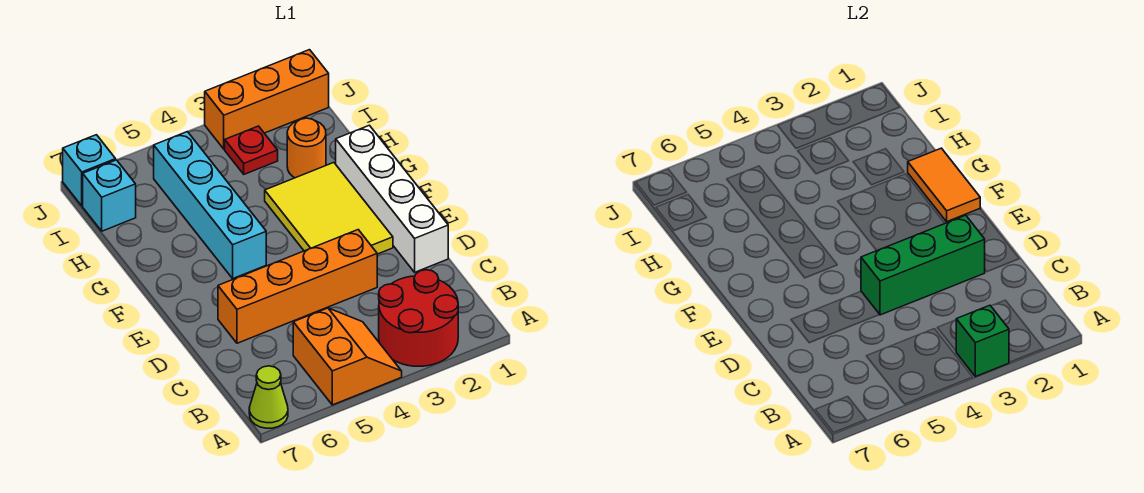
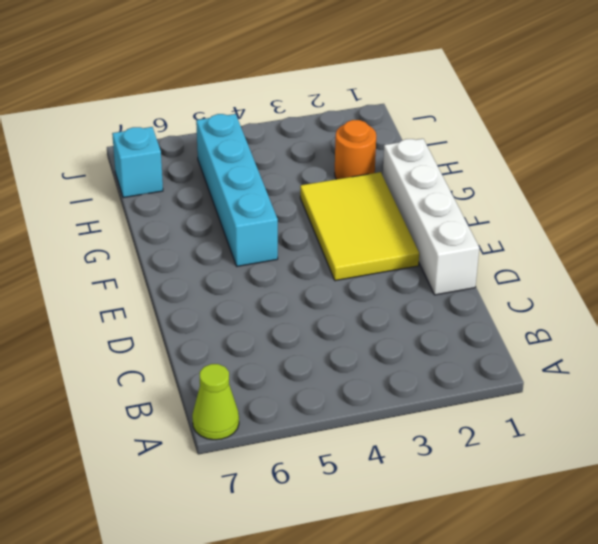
none -> red round brick A2:B3 level 1
none -> orange slope A4:B5 level 1 top 5
none -> orange brick D3:D6 level 1

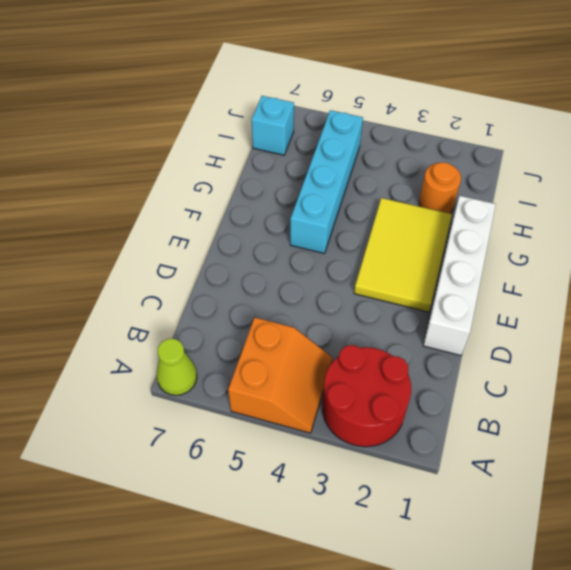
none -> orange brick D3:D6 level 1
none -> red plate I3 level 1
none -> orange brick J1:J3 level 1

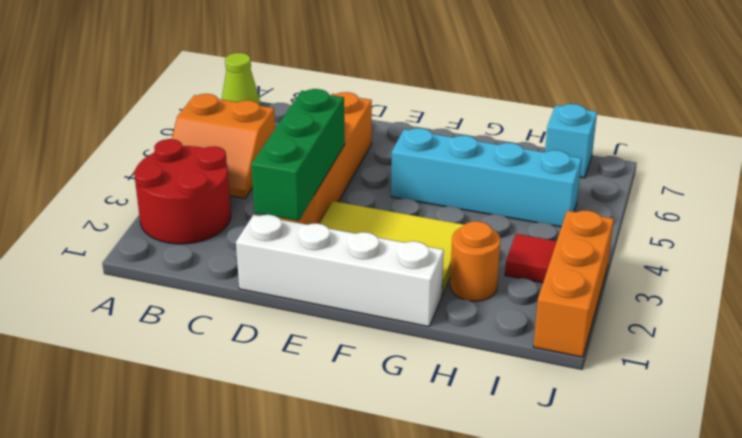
red tile I3 level 1 -> red plate I3 level 1
none -> cyan brick J7 level 1
none -> green brick A3 level 2
none -> orange tile F1:G1 level 2

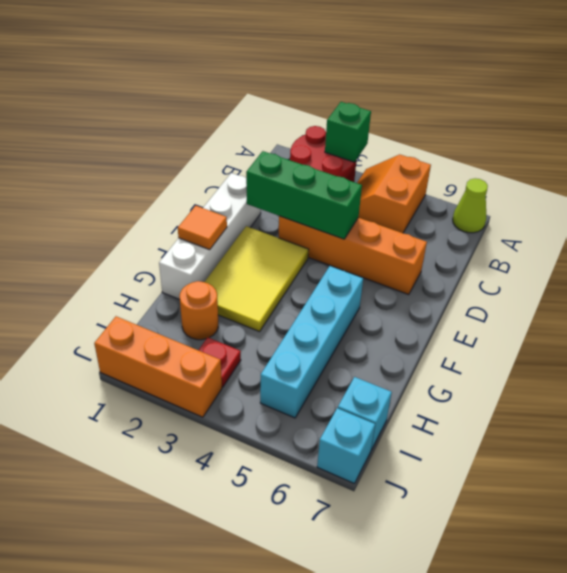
orange tile F1 level 2 -> orange tile F1:G1 level 2

